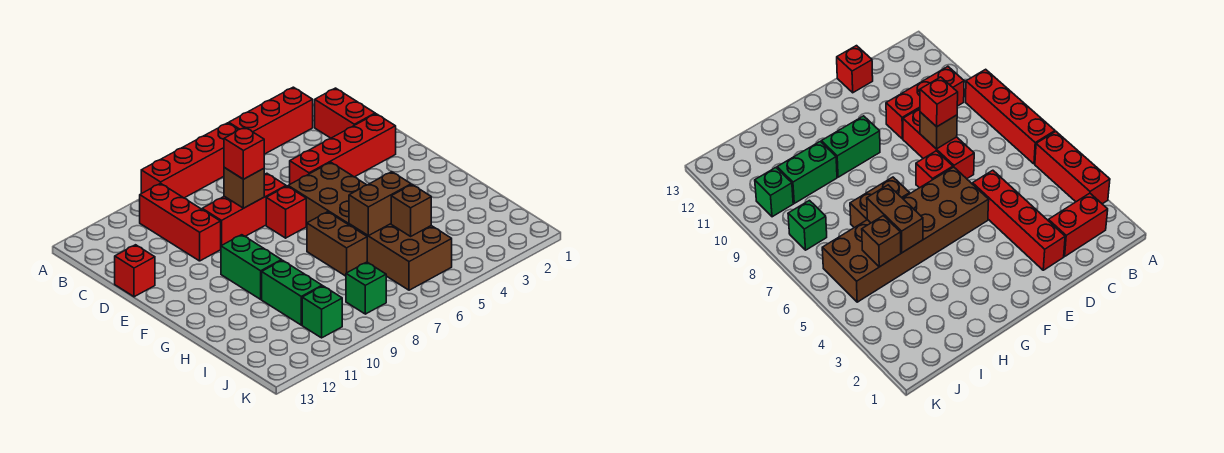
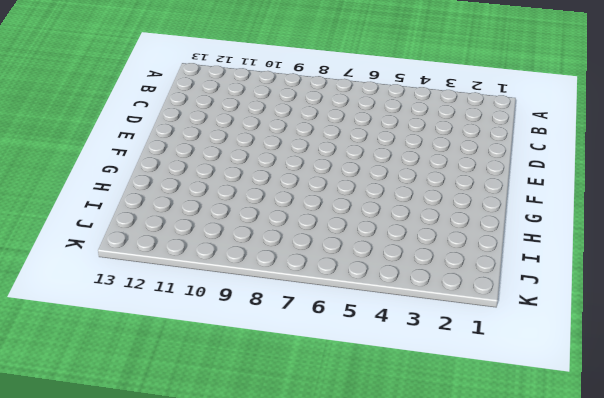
none -> red brick A3:A5 level 1
none -> red brick A6:A9 level 1
none -> red brick B2:C2 level 1

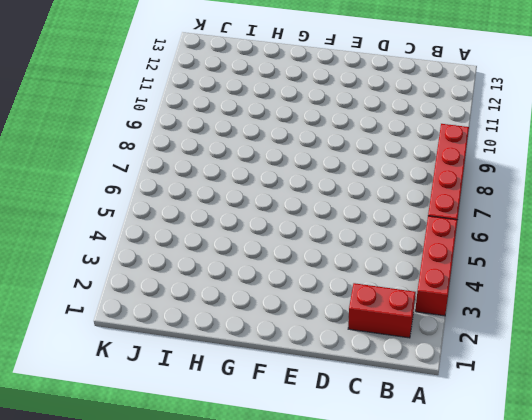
none -> red brick B10:D10 level 1
none -> red brick D2:D5 level 1
none -> red brick D7:D9 level 1

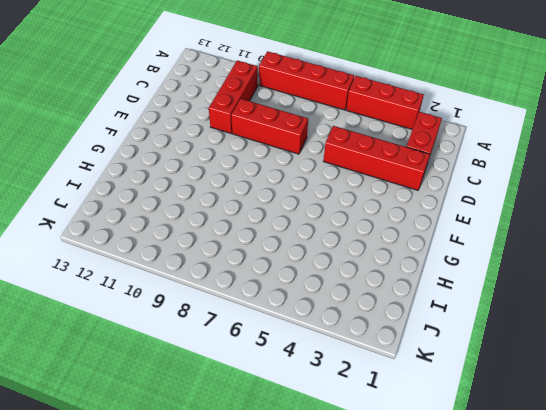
none -> red brick D13 level 1
none -> brown brick E5:J6 level 1
none -> red brick E7 level 1

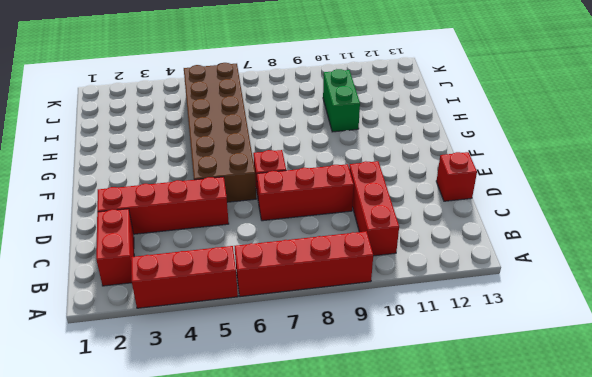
none -> green brick F10:G10 level 1
none -> brown brick G7:H7 level 1
none -> green brick J8 level 1

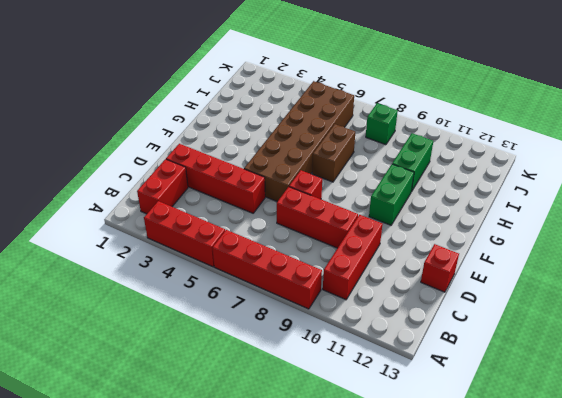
none -> green brick J10 level 1
none -> brown brick D8 level 2
none -> brown brick H5:H6 level 2

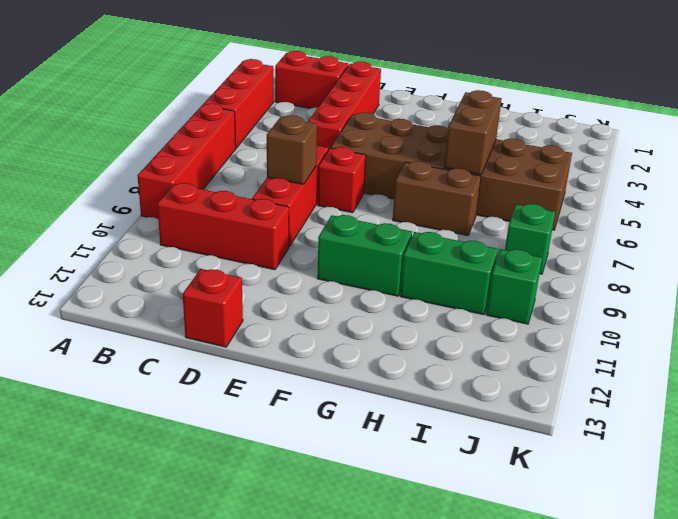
none -> brown brick I5 level 2
none -> red brick D8 level 3

